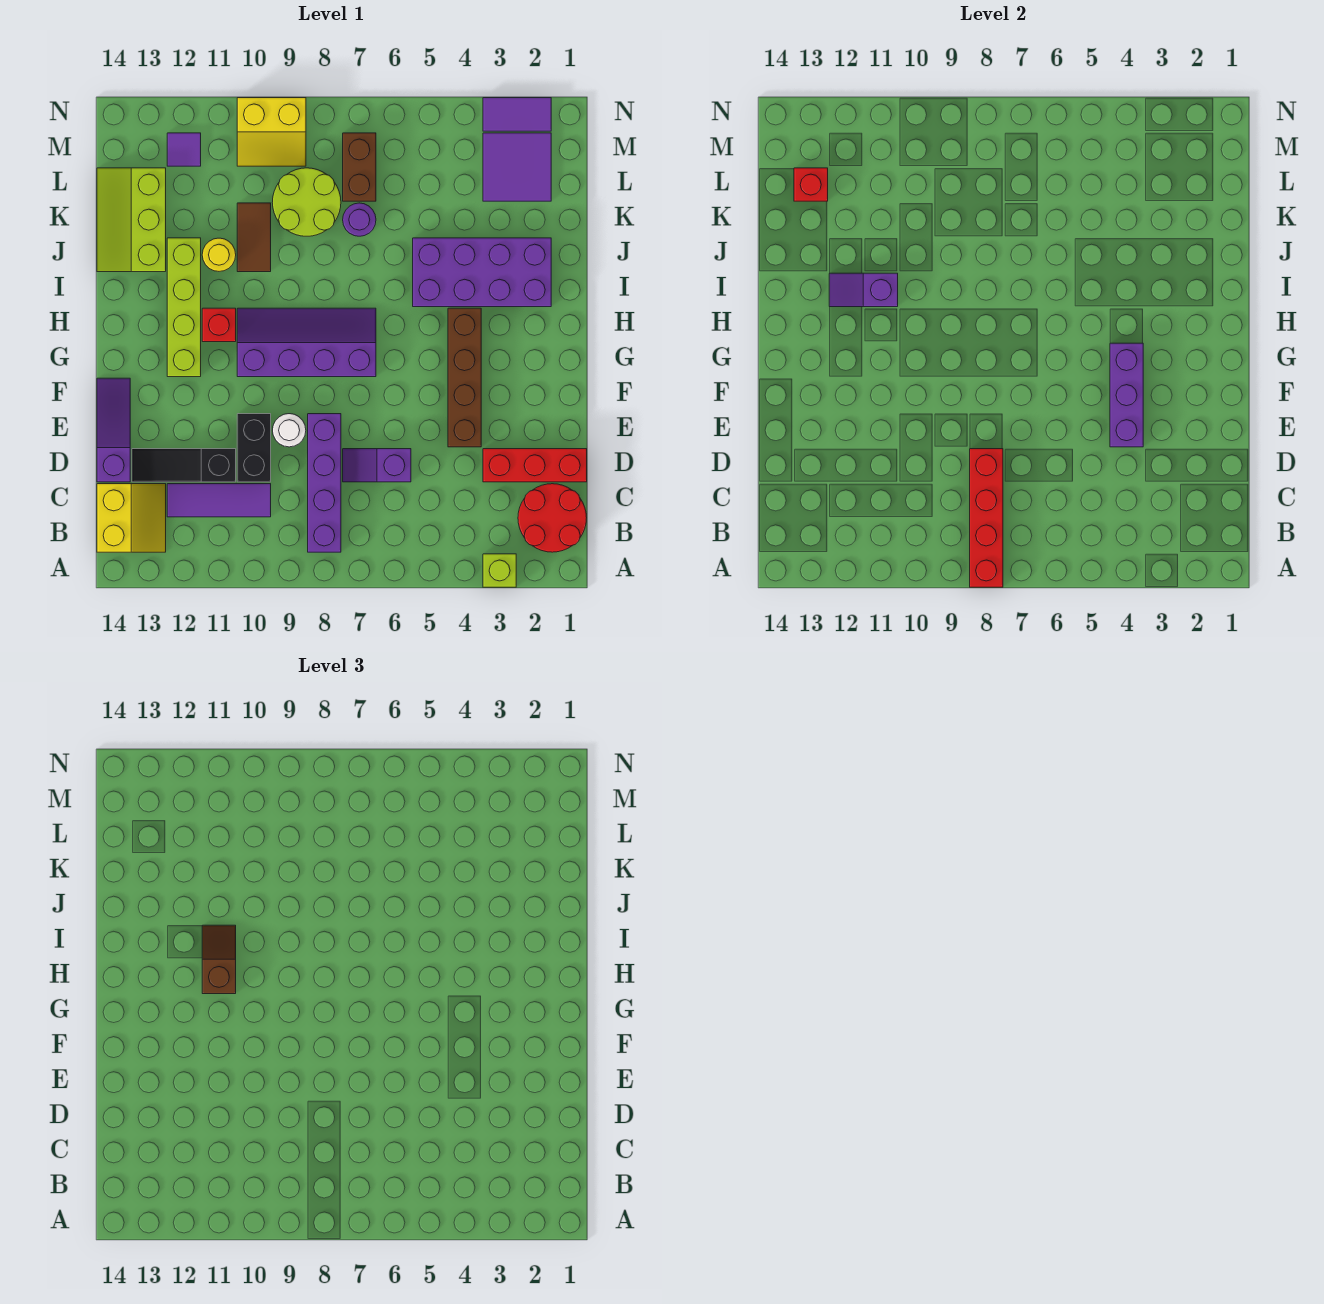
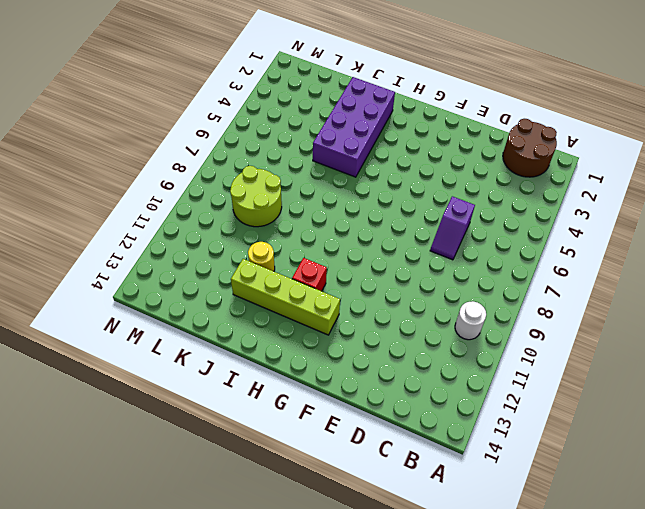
brown round brick B1:C2 level 1 -> red round brick B1:C2 level 1
white round brick B10 level 1 -> white round brick E9 level 1
none -> lime brick A3 level 1
none -> purple brick B8:E8 level 1
none -> yellow slope B13:C14 level 1 top 14
none -> purple tile C10:C12 level 1

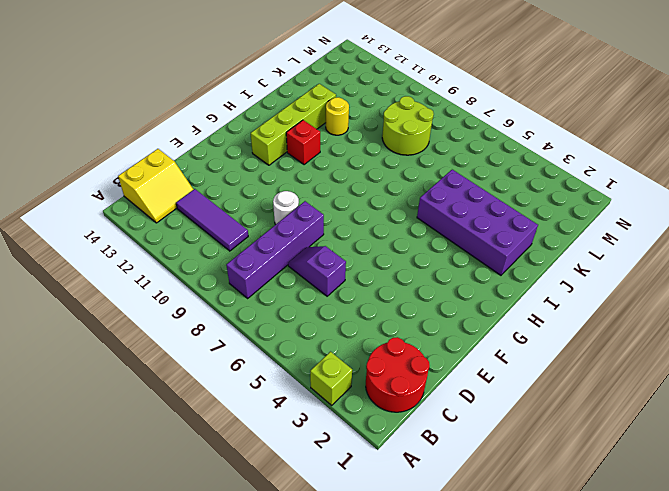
none -> red brick D1:D3 level 1
none -> black brick D10:E10 level 1
none -> black slope D11:D13 level 1 top 11
none -> purple slope D14:F14 level 1 top D

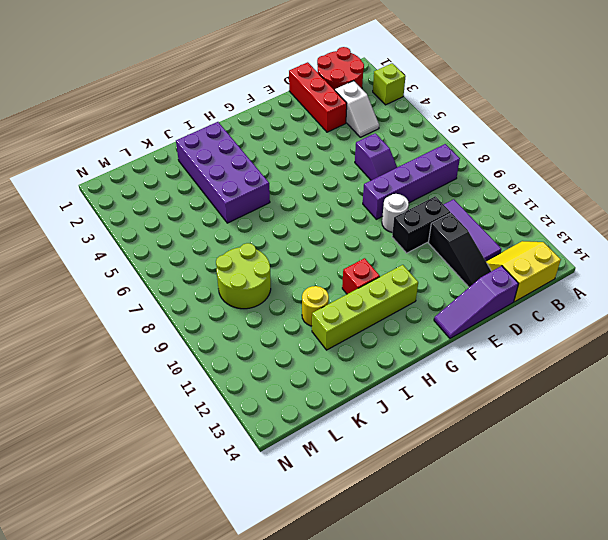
white slope C3:C4 level 1 top 3 -> none
none -> brown brick E4:H4 level 1
none -> purple slope G7:H10 level 1 top G
none -> brown tile J10:K10 level 1
none -> lime slope J13:L14 level 1 top 13

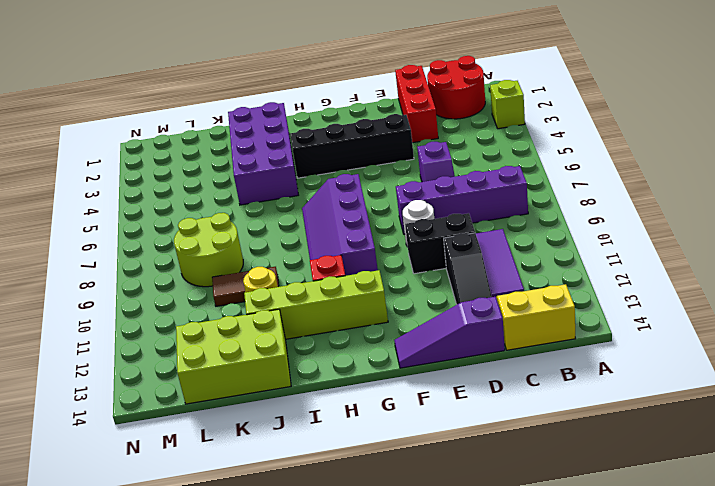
black brick E4:H4 level 1 -> brown brick E4:H4 level 1
lime brick J13:L14 level 1 -> lime slope J13:L14 level 1 top 13
none -> purple round brick K7 level 1
none -> purple tile L2:M3 level 1
none -> brown brick L7:M7 level 1
none -> yellow slope M9:N10 level 1 top N

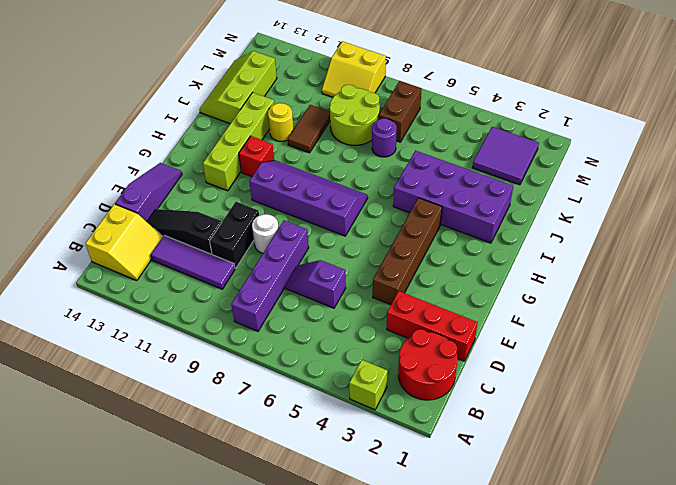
none -> purple tile M12 level 1
none -> purple tile N2:N3 level 1
none -> red brick A8:D8 level 2
none -> purple brick E4:G4 level 2

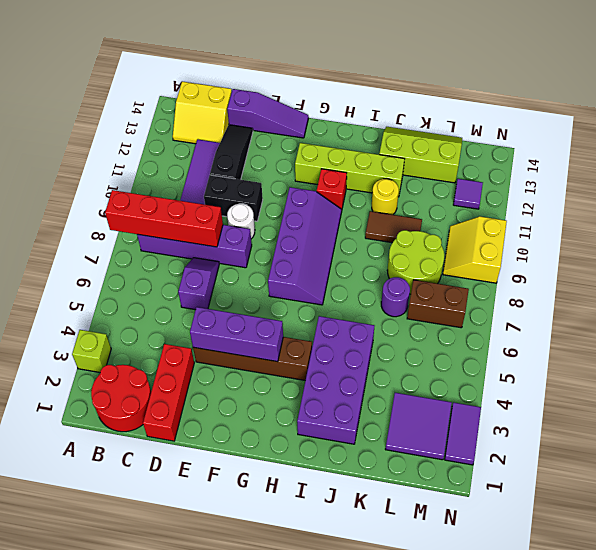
none -> purple slope I11:I12 level 2 top 11
none -> red brick L13 level 2
none -> brown slope H11:I11 level 3 top H

